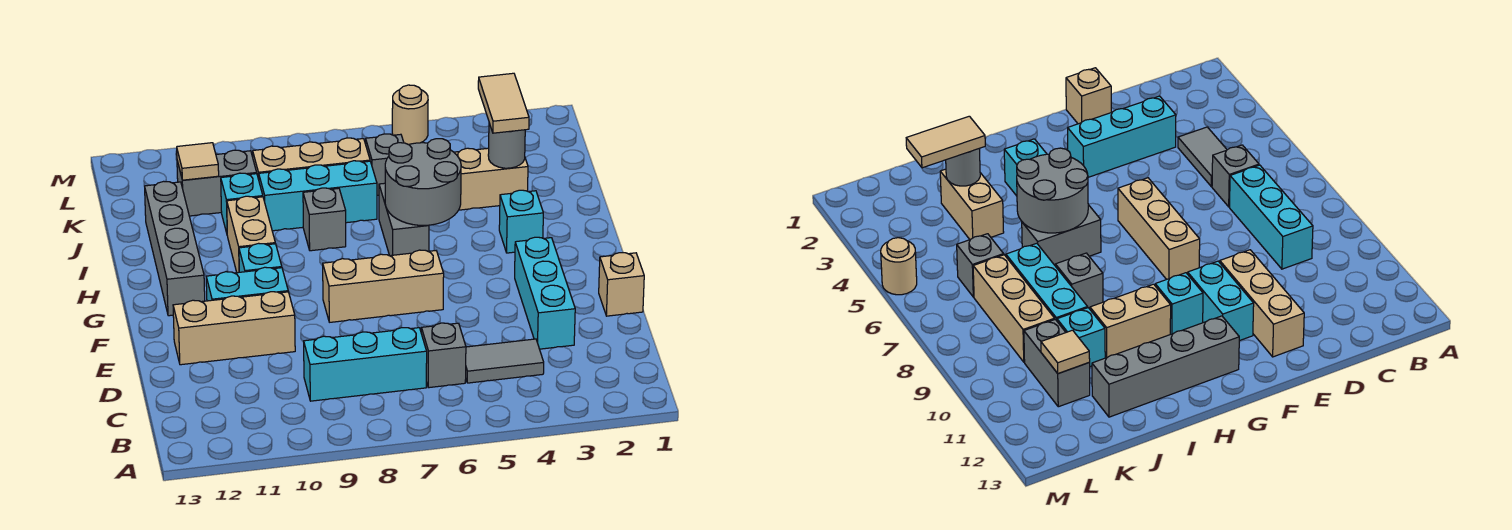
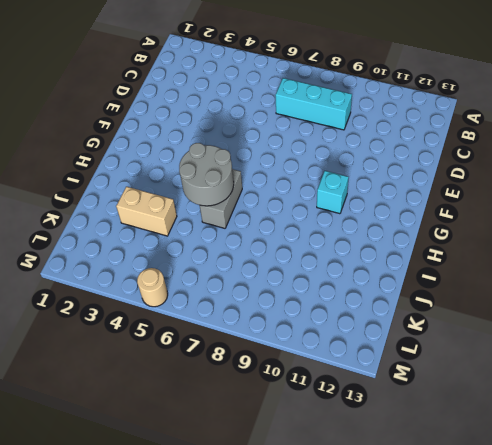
none -> grey tile C4:C5 level 1
none -> grey brick C6 level 1
none -> cyan brick D3:F3 level 1

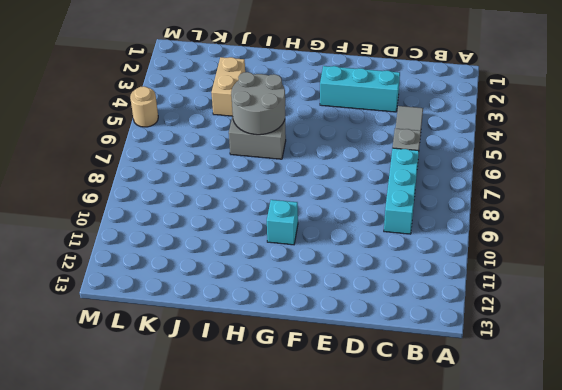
none -> tan brick E1 level 1
none -> tan brick E10:E12 level 1
none -> tan brick F6:F8 level 1

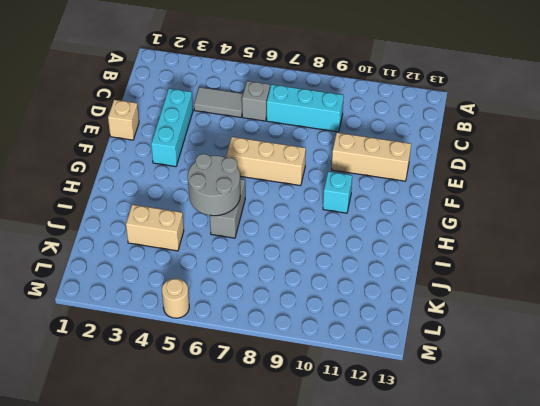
none -> cyan brick F10:F11 level 1
none -> grey brick G12:J12 level 1
none -> cyan brick H3 level 1

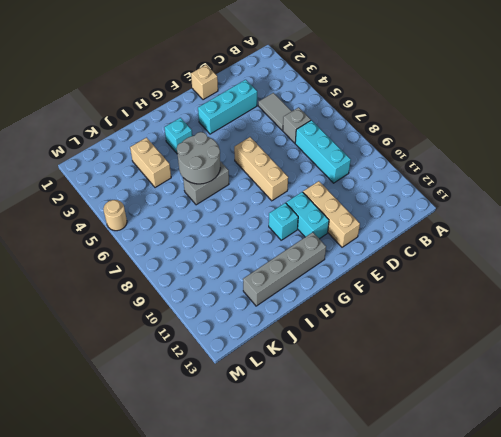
none -> tan brick H10:I10 level 1
none -> grey brick I8 level 1
none -> cyan brick J7:J9 level 1

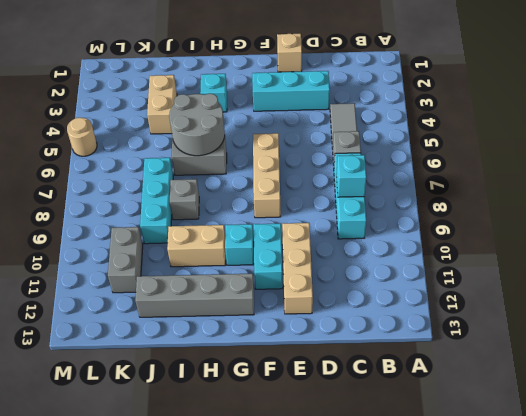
cyan brick C8 level 2 -> cyan brick J10 level 1
none -> grey brick K6 level 1
none -> tan brick K7:K9 level 1
none -> grey round brick J3 level 2

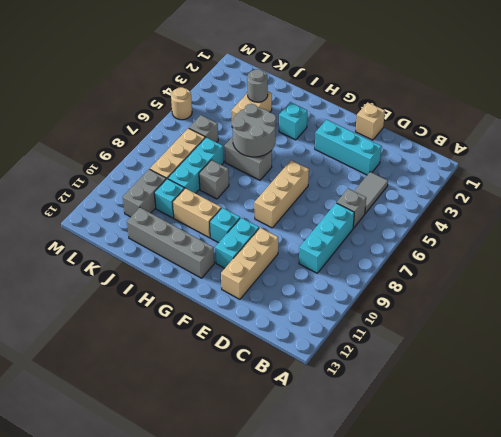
none -> tan tile K11 level 2
none -> tan tile J3:K3 level 3

